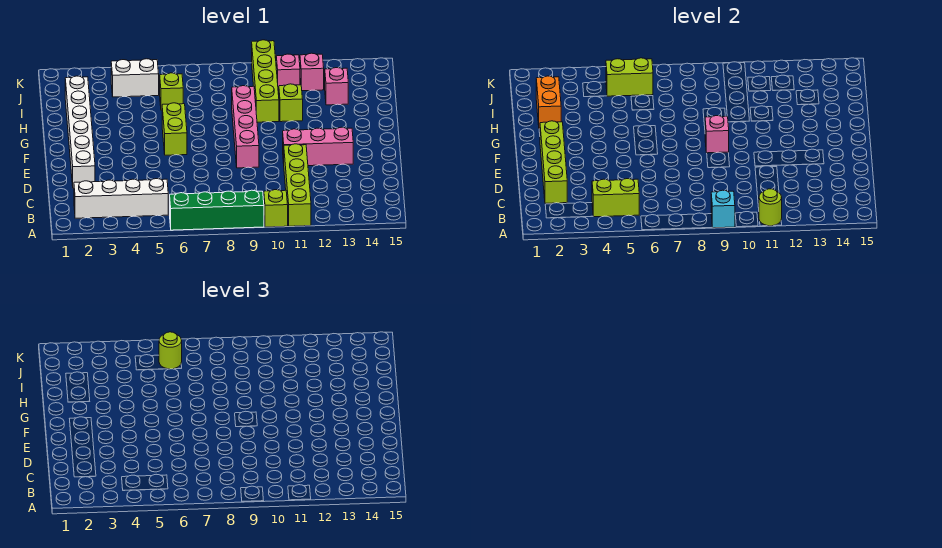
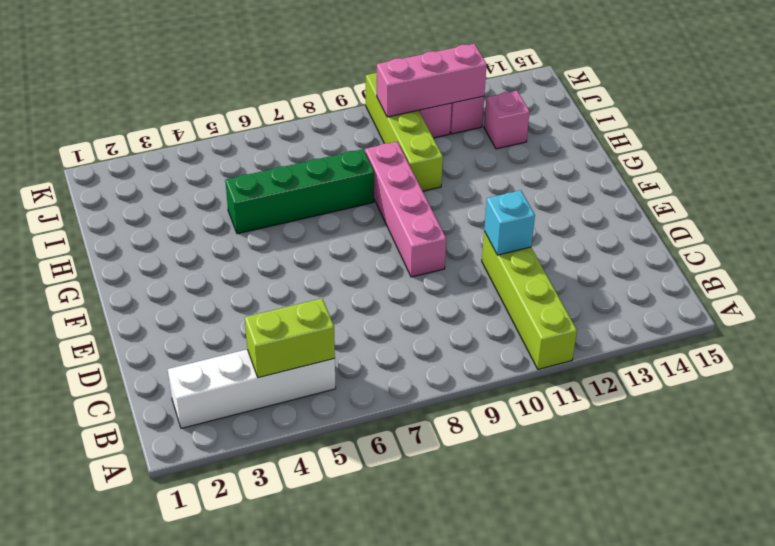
cyan brick D11 level 2 -> cyan brick A9 level 2
green brick H5:H8 level 1 -> green brick A6:A9 level 1
pink brick J10:J12 level 2 -> pink brick E11:E13 level 1
none -> lime brick A10 level 1
none -> white brick D2:I2 level 1
none -> lime brick F6:G6 level 1

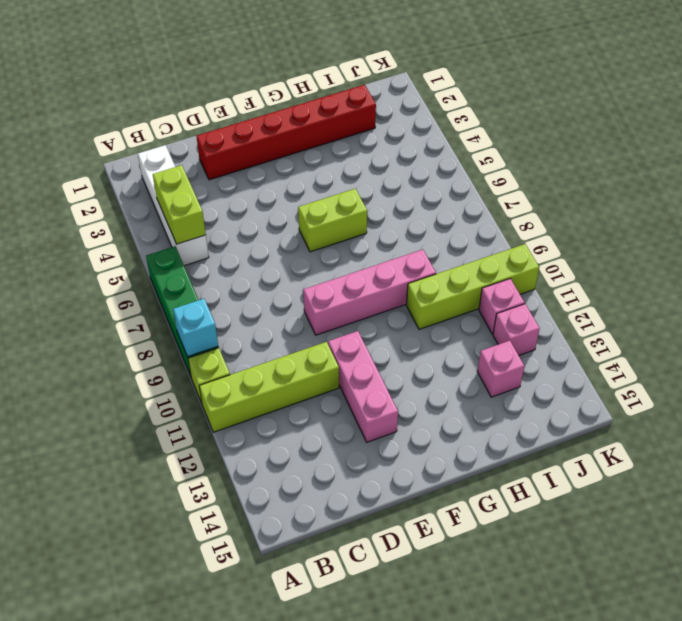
red brick D2:I2 level 1 -> white brick D2:I2 level 1
none -> lime brick H11 level 1
none -> lime brick I6 level 1
none -> white brick J4:J5 level 1

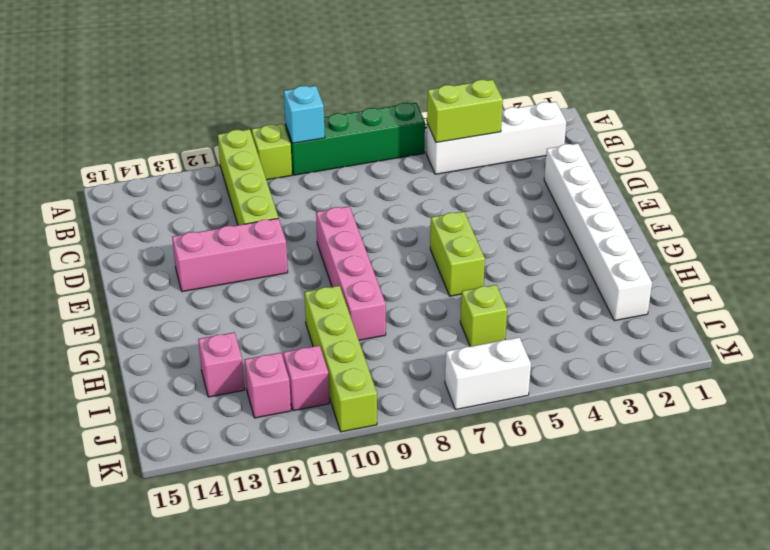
white brick K6:K7 level 1 -> white brick J4:J5 level 1
none -> lime brick H11 level 1
none -> lime round brick A11 level 2
none -> lime brick C2:F2 level 2

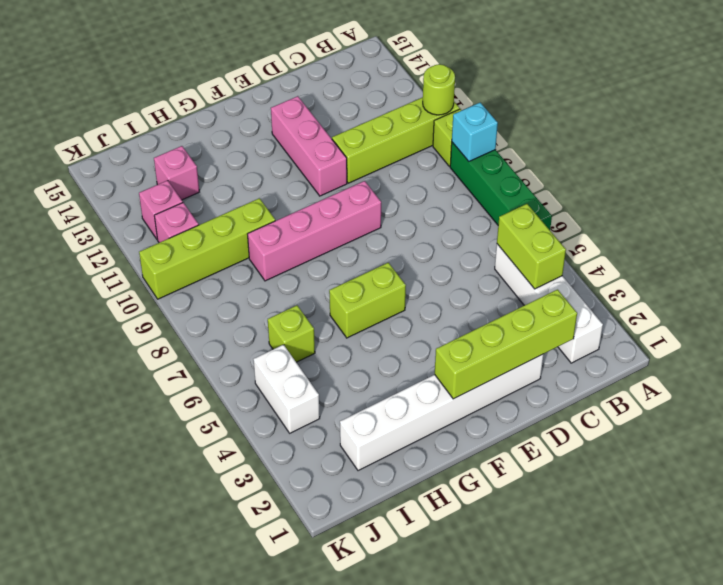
none -> lime brick H11 level 1
none -> pink brick F9 level 2
none -> orange brick H2:I2 level 2

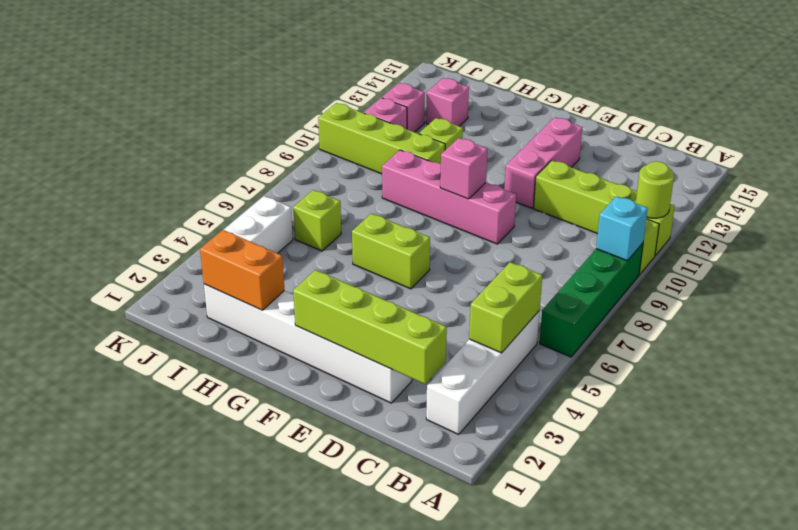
none -> lime brick J5:J6 level 2
none -> lime round brick J6 level 3

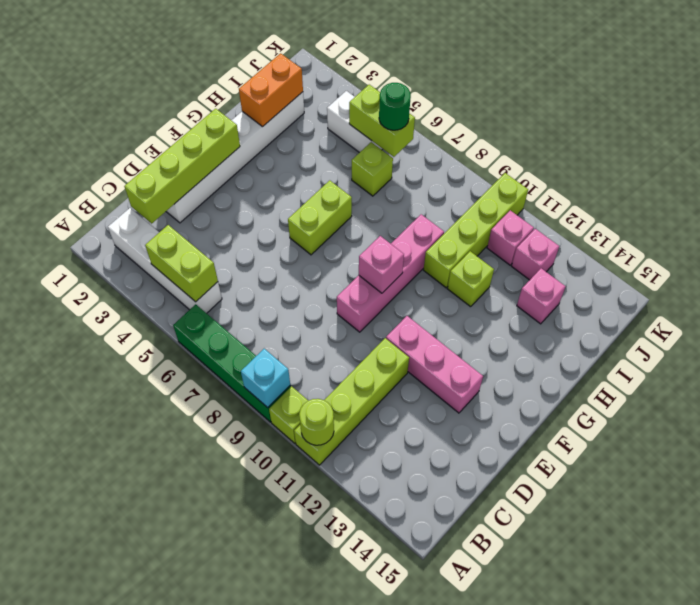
green round brick J6 level 3 -> lime round brick J6 level 3

